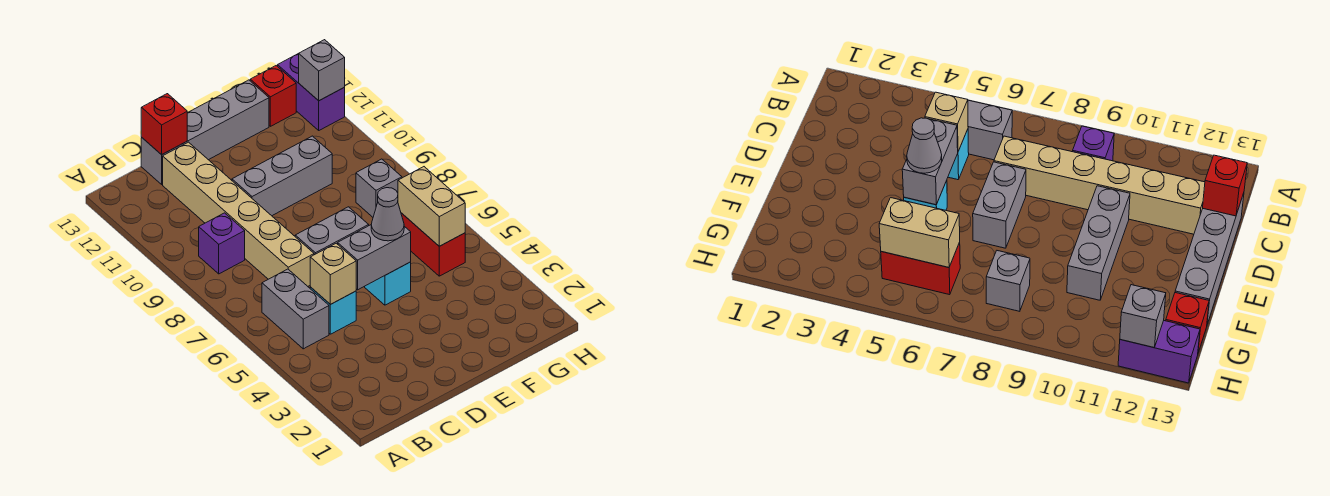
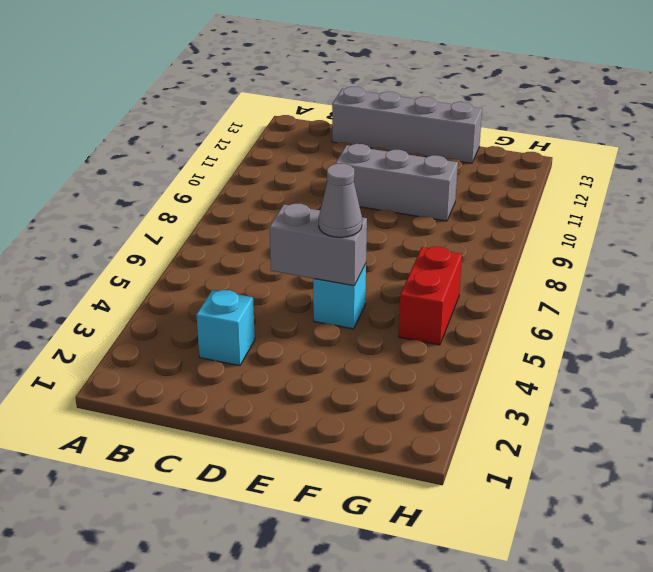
cyan brick C3 level 1 -> cyan brick C5 level 1
none -> grey brick B5:B6 level 1
none -> purple brick B9 level 1
none -> tan brick C7:C12 level 1

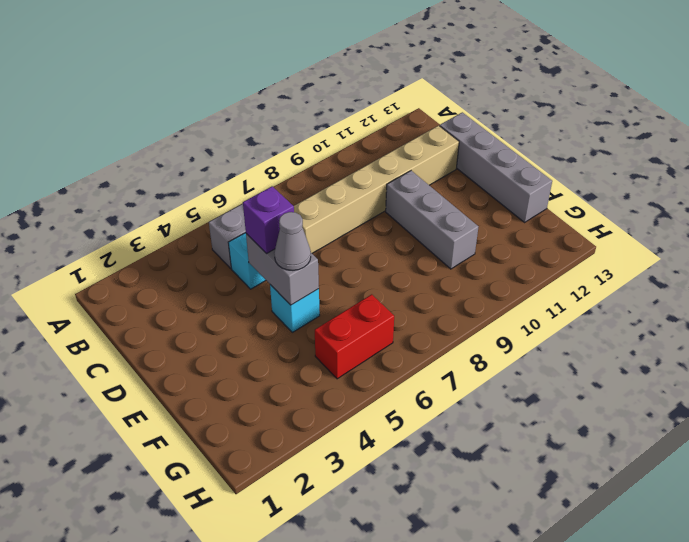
purple brick D5 level 3 -> purple brick B9 level 1
none -> grey brick D7:E7 level 1
none -> grey brick G8 level 1
none -> red brick G13 level 1

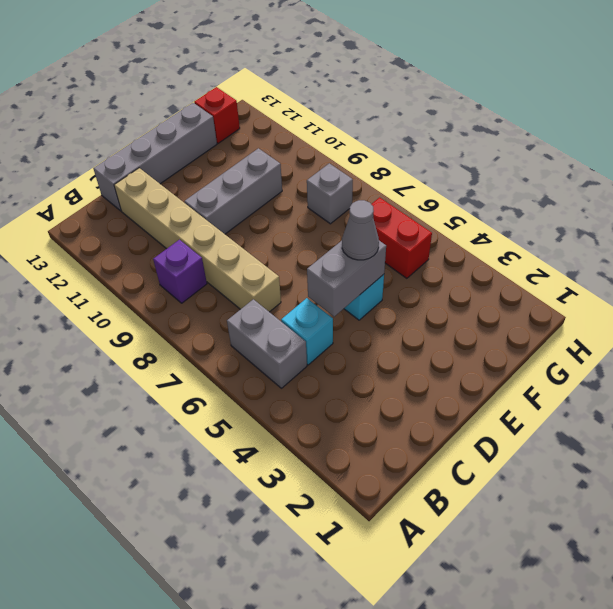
none -> grey brick D7:E7 level 1
none -> purple brick H12:H13 level 1
none -> tan brick C5 level 2

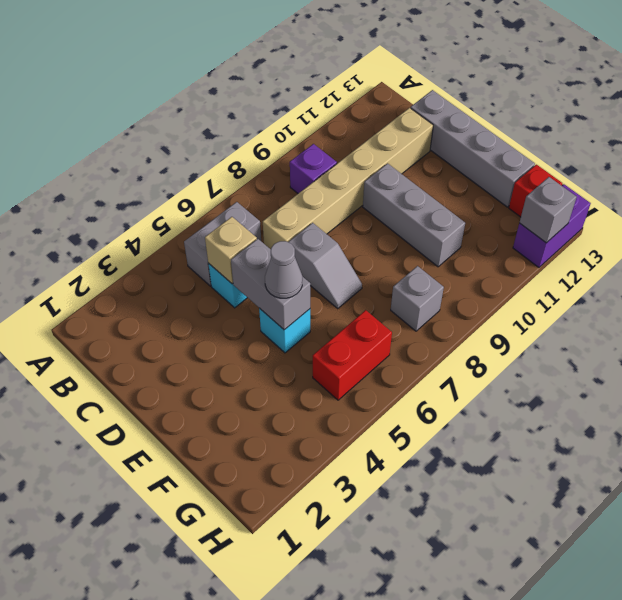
grey slope D7:E7 level 1 top D -> grey brick D7:E7 level 1
none -> red brick C13 level 2
none -> tan brick G5:G6 level 2

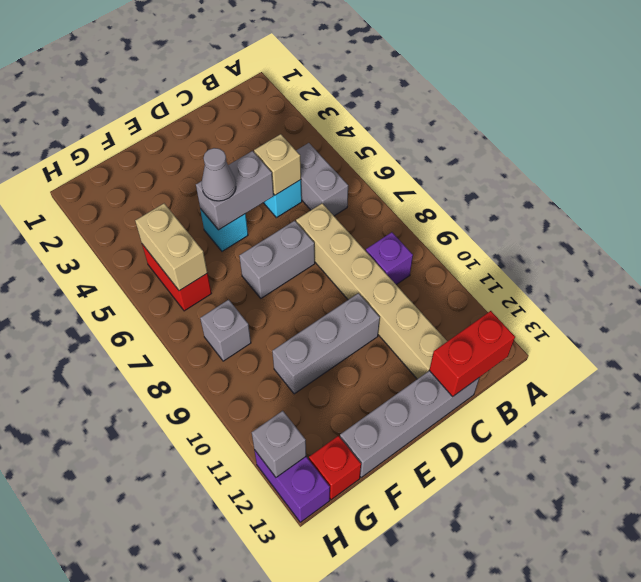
red brick B13:C13 level 2 -> red brick C13 level 2

